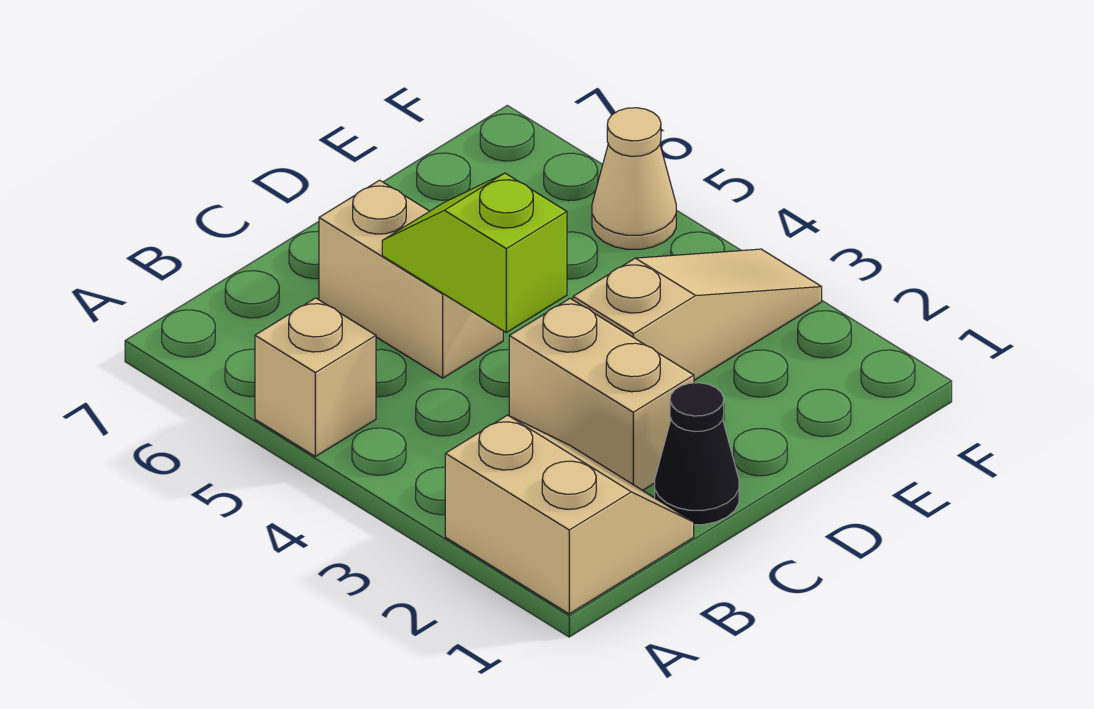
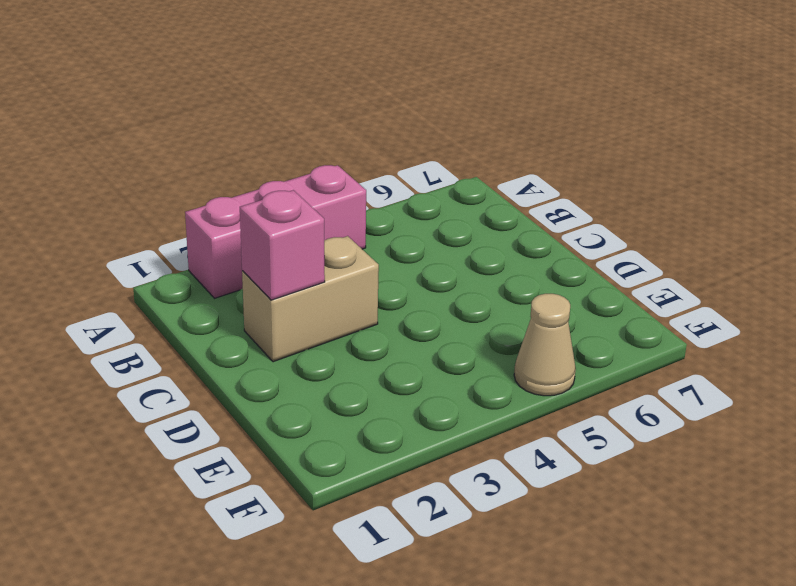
pink brick A2:A4 level 1 -> tan slope A1:B2 level 1 top A
pink brick C2 level 2 -> none
none -> tan brick A5 level 1
none -> black cone C1 level 1

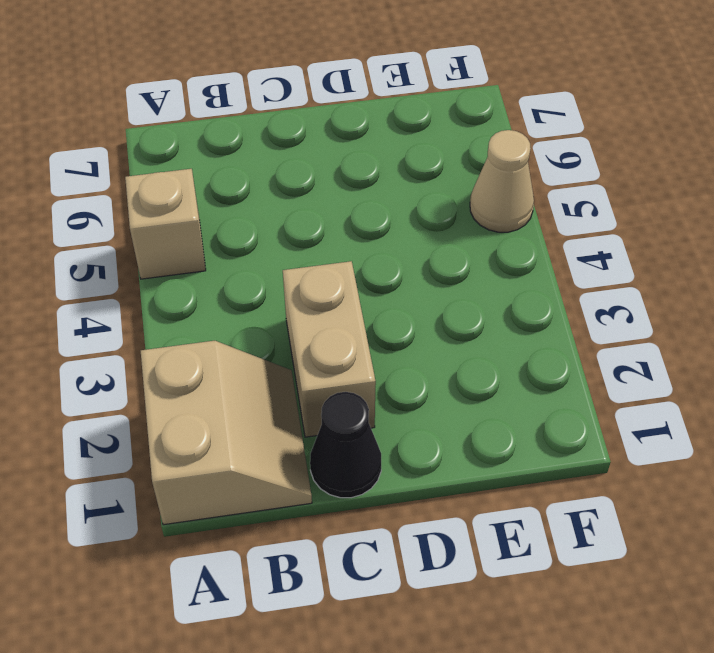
none -> tan brick C5:C6 level 1
none -> tan slope D3:F3 level 1 top D

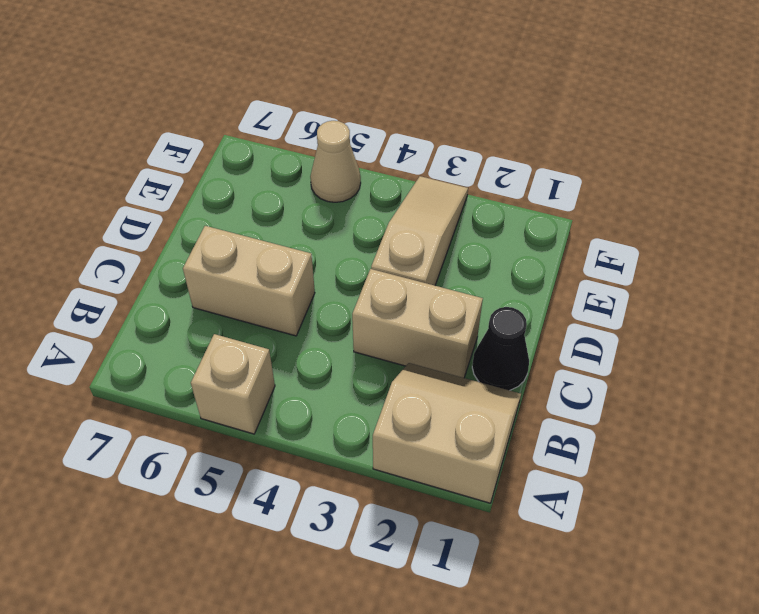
none -> lime slope C4:C5 level 2 top 4

